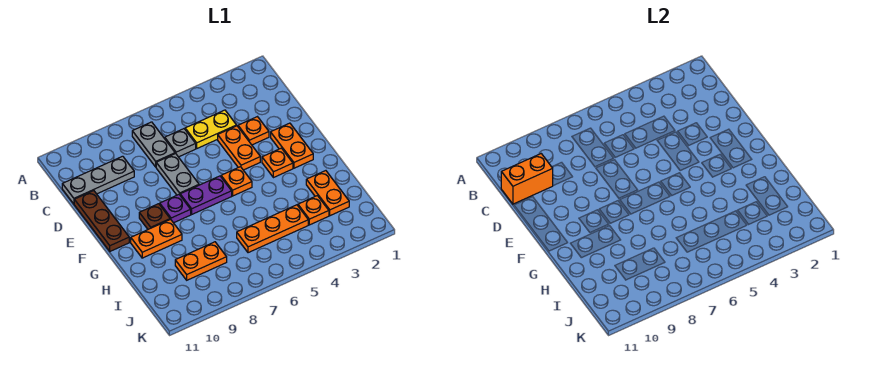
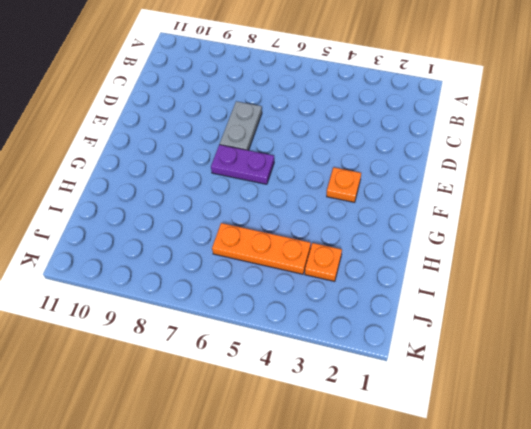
none -> grey plate B7:C7 level 1
none -> yellow plate C4:C5 level 1
none -> grey plate C6 level 1

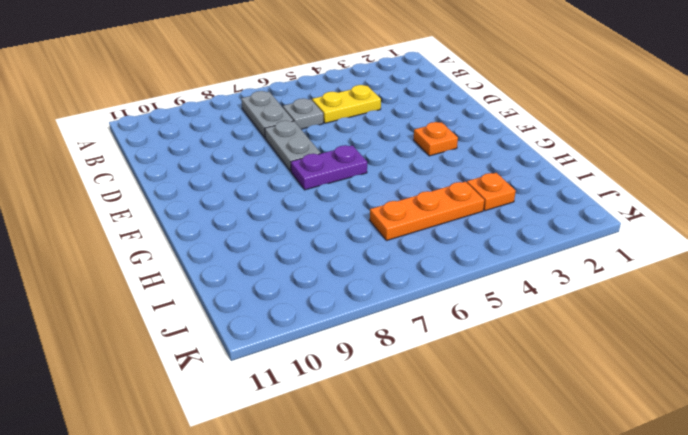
none -> grey plate C9:C11 level 1
none -> orange plate D3 level 1
none -> orange plate D4:E4 level 1

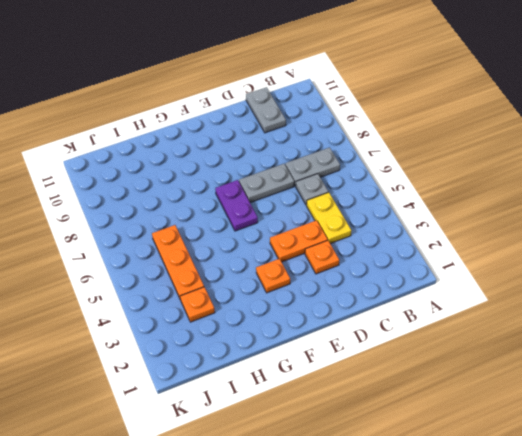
grey plate C10:C11 level 1 -> grey plate C9:C11 level 1
none -> brown plate D11:F11 level 1
none -> orange plate E2:F2 level 1
none -> orange plate F5 level 1

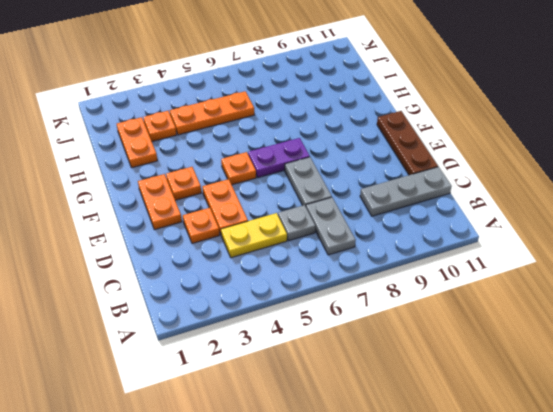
none -> purple plate F8 level 1
none -> brown plate F9 level 1
none -> orange plate G9:G10 level 1

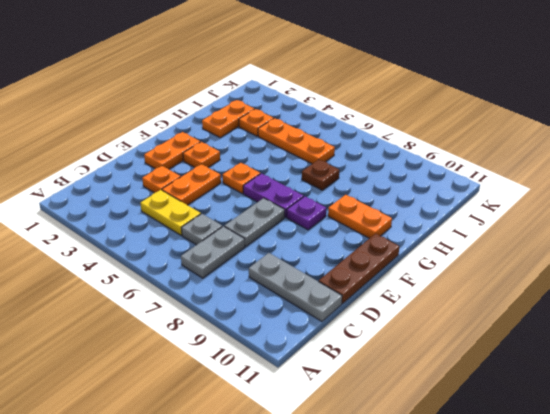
brown plate H7 level 1 -> brown plate F9 level 1
none -> orange plate I8:I9 level 1
none -> orange brick C10:C11 level 2

